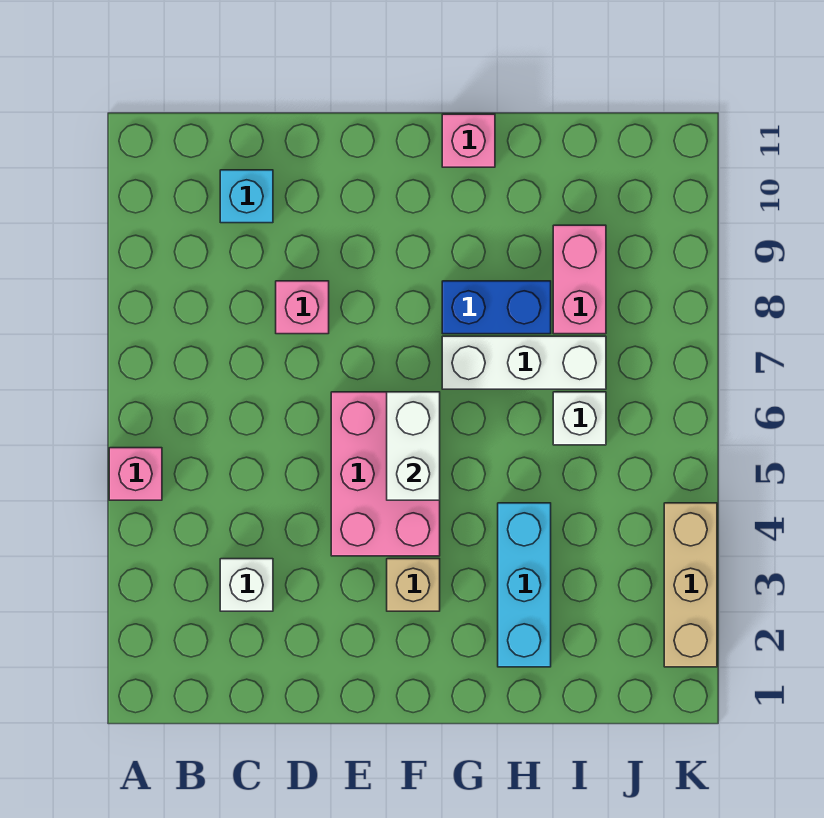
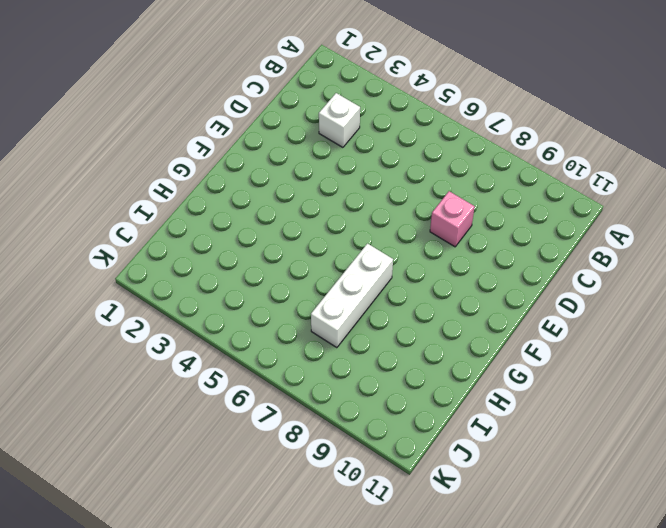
none -> pink brick A5 level 1
none -> cyan brick C10 level 1
none -> pink brick E4:F6 level 1

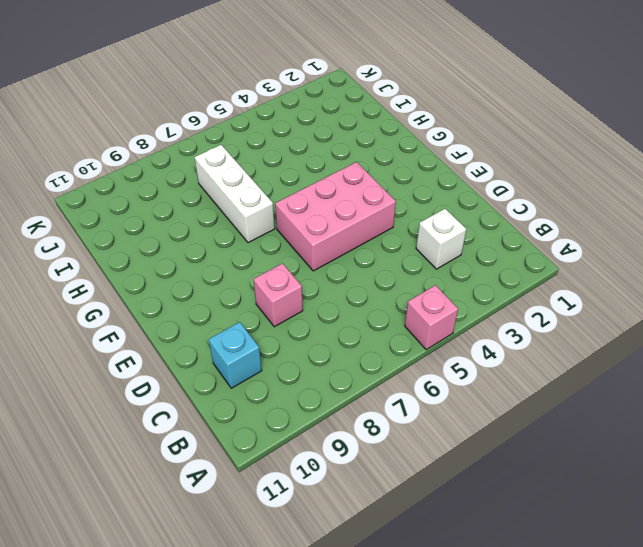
none -> tan brick F3 level 1
none -> blue brick G8:H8 level 1
none -> pink brick G11 level 1

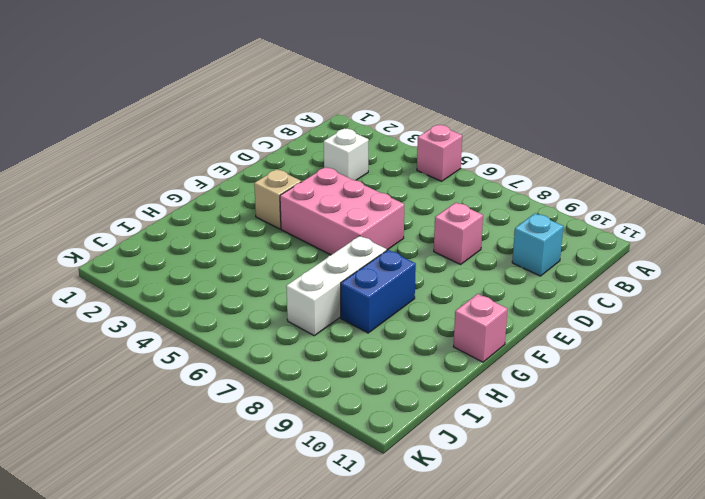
none -> cyan brick H2:H4 level 1
none -> white brick I6 level 1
none -> pink brick I8:I9 level 1

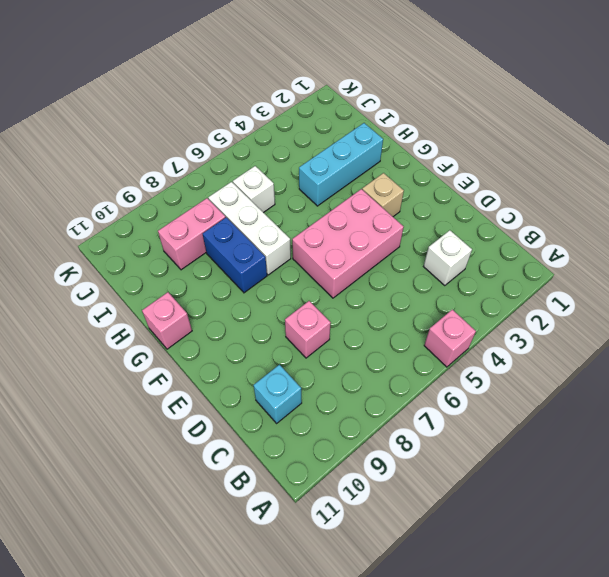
none -> tan brick K2:K4 level 1
none -> white brick F5:F6 level 2

